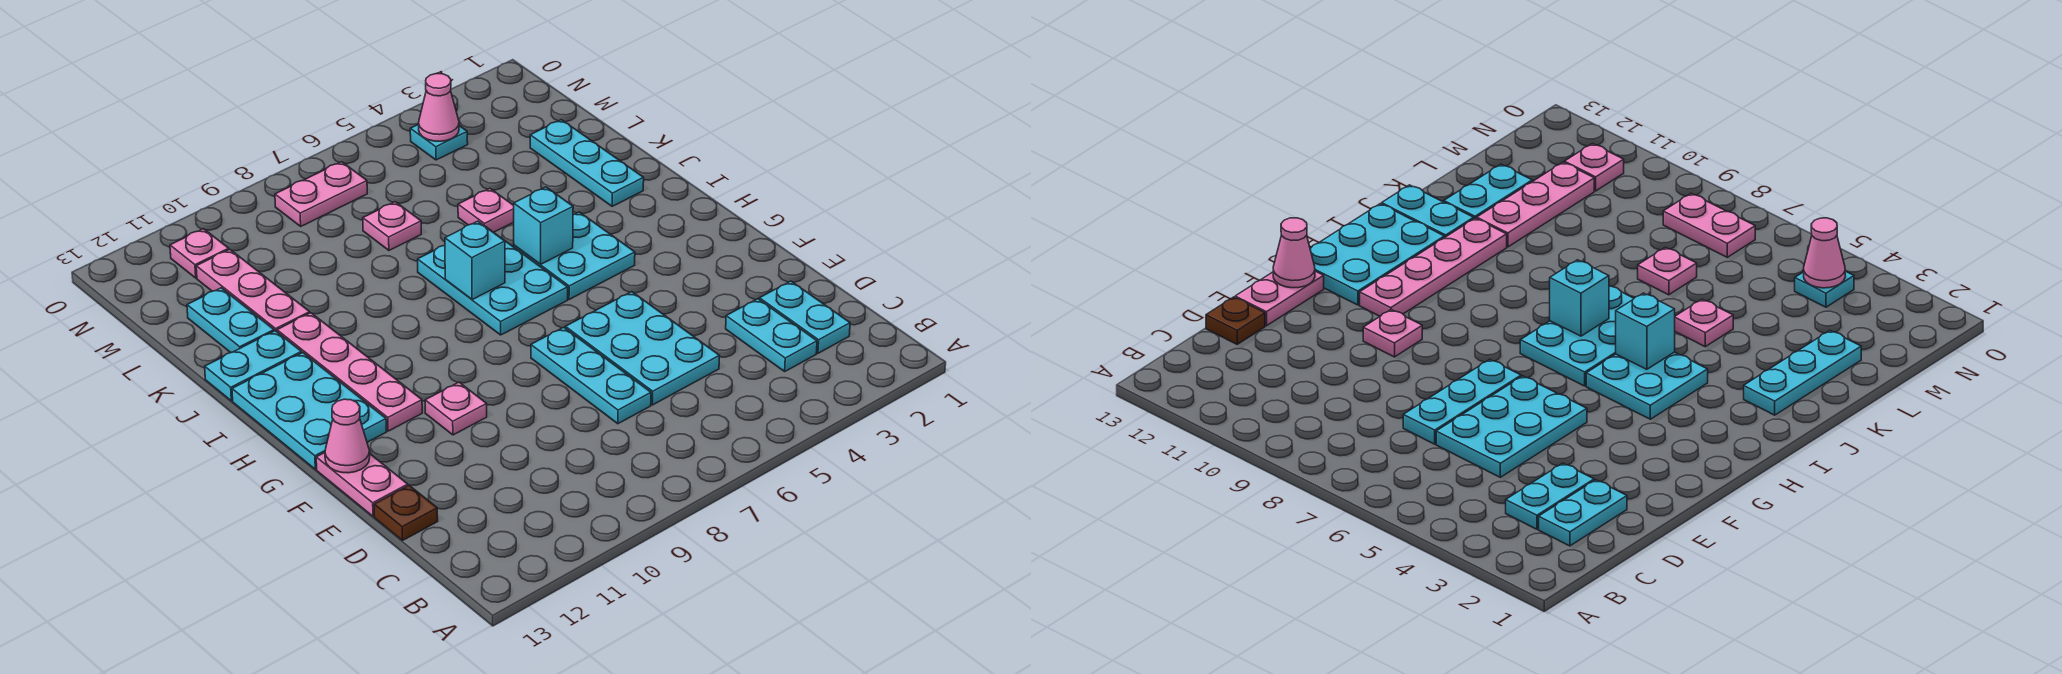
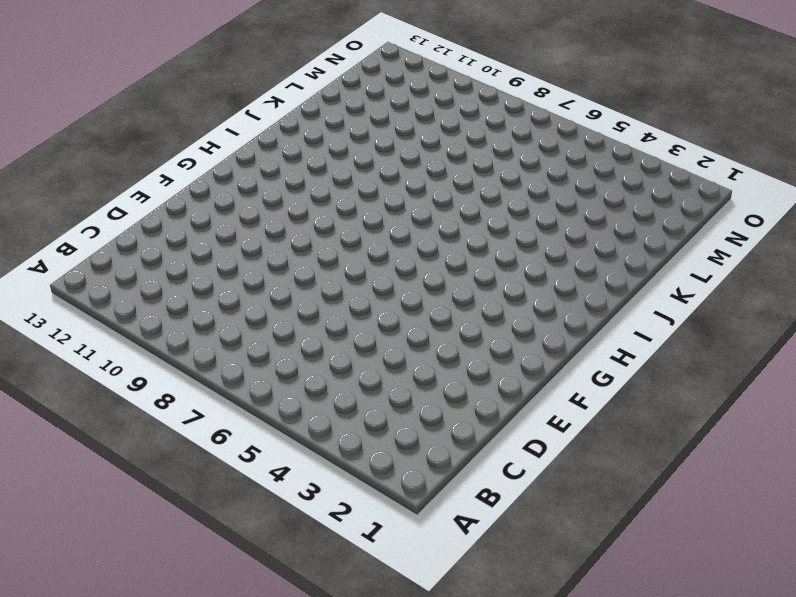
none -> cyan plate C2:D2 level 1
none -> cyan plate C3:D3 level 1
none -> cyan plate D5:F6 level 1

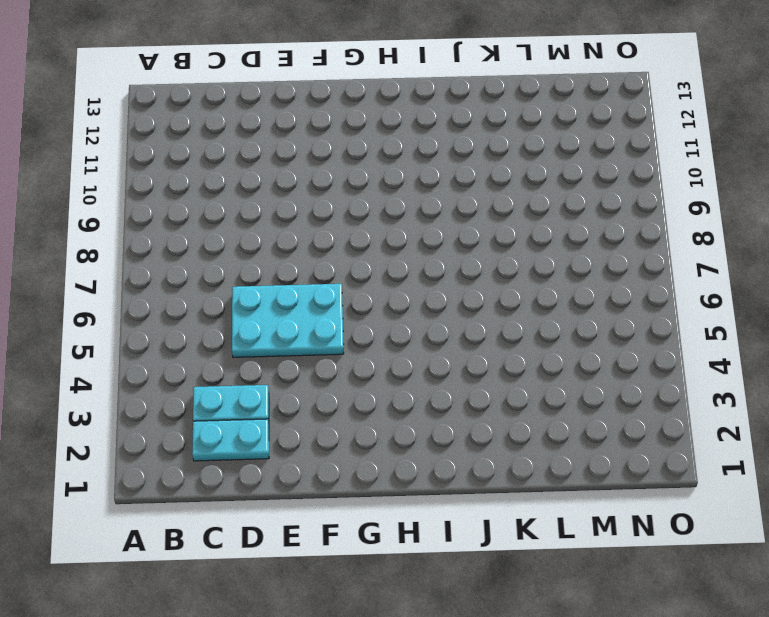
none -> cyan plate D7:F7 level 1
none -> brown plate D13 level 1
none -> pink plate E13:F13 level 1

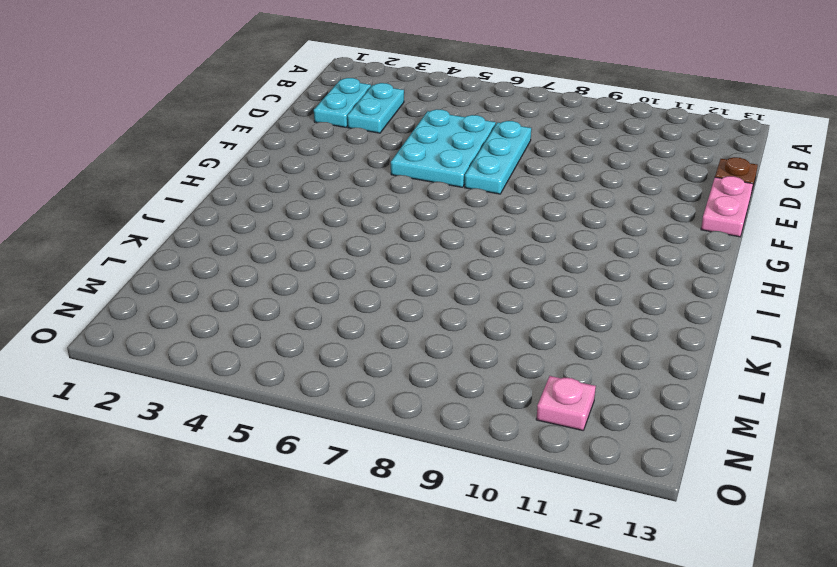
none -> pink plate F10 level 1
none -> pink plate G11:J11 level 1
none -> cyan plate G12:I13 level 1

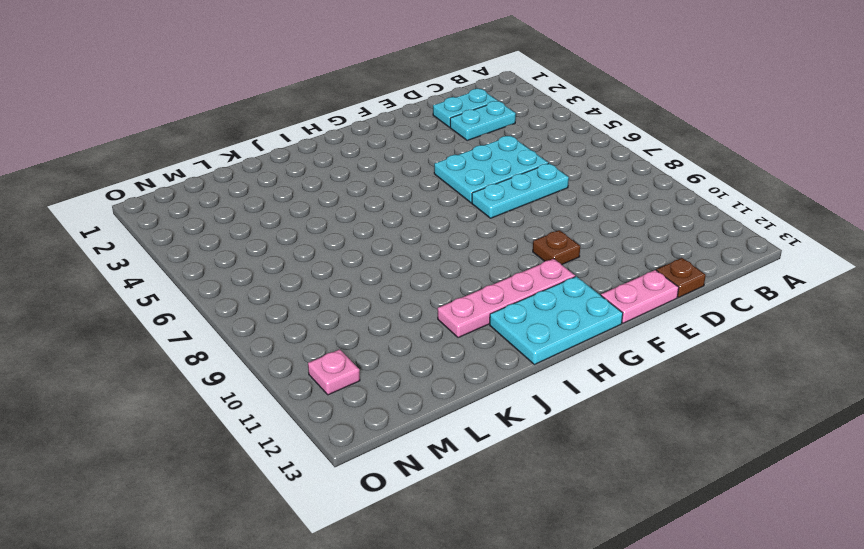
brown plate F10 level 1 -> pink plate F10 level 1
none -> cyan plate H4:I5 level 1
none -> cyan plate H6:J7 level 1
none -> cyan plate J2:L2 level 1

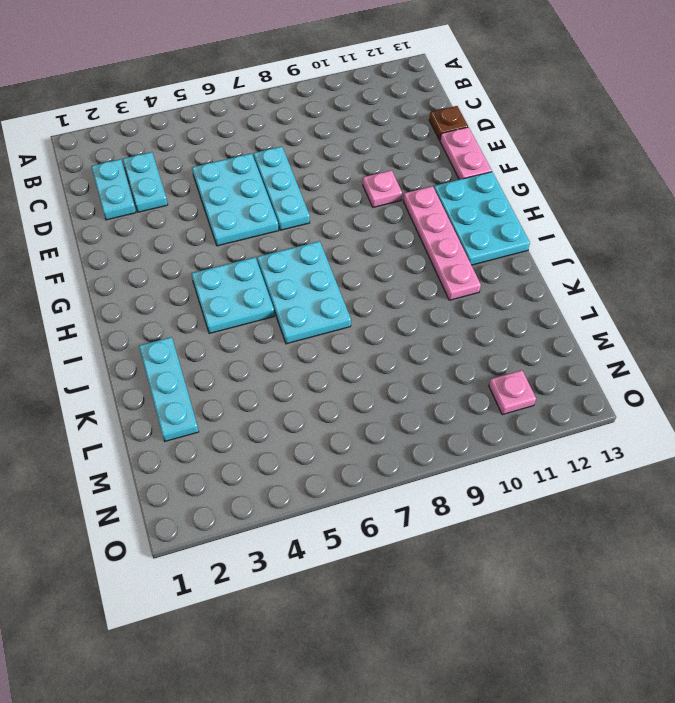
none -> cyan plate J12:J13 level 1
none -> pink plate K5 level 1
none -> pink plate K11:M11 level 1

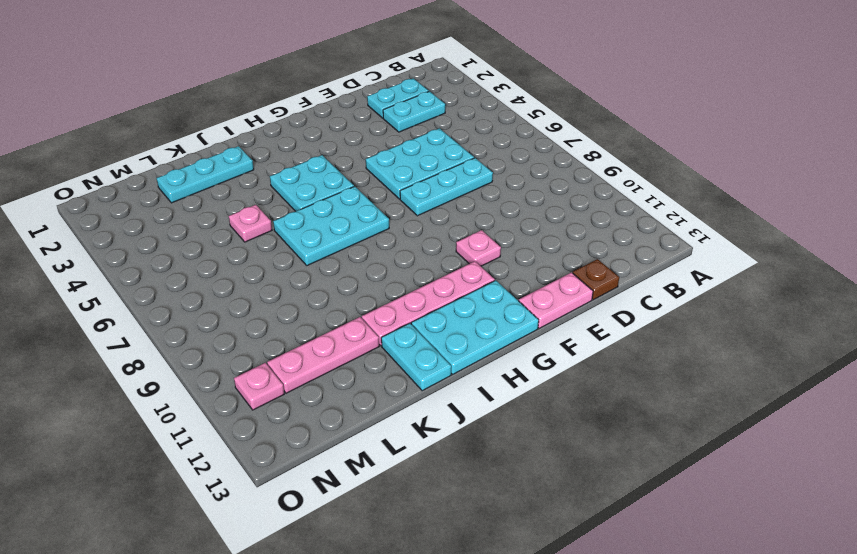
none -> cyan plate K12:L12 level 1
none -> pink plate L7 level 1
none -> cyan plate N4 level 1

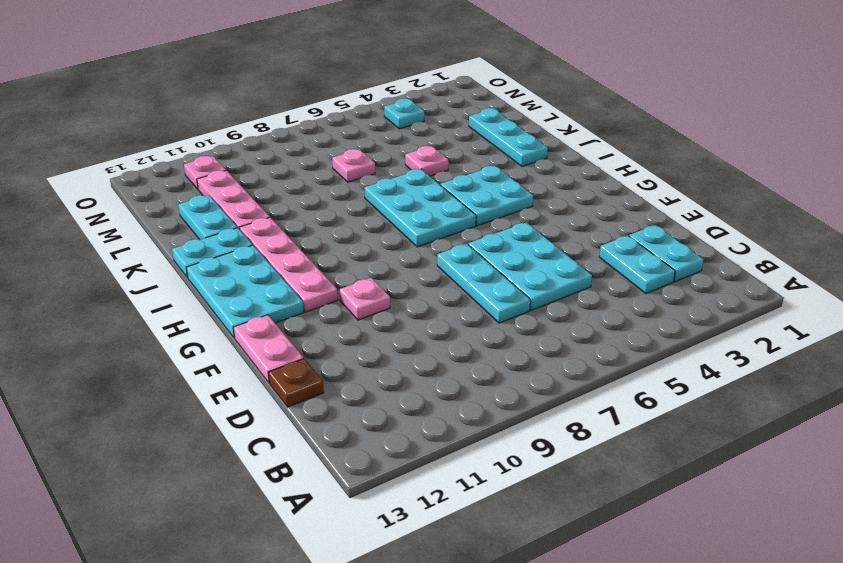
none -> pink plate N7:N8 level 1
none -> pink cone F13 level 2
none -> cyan brick I5 level 2

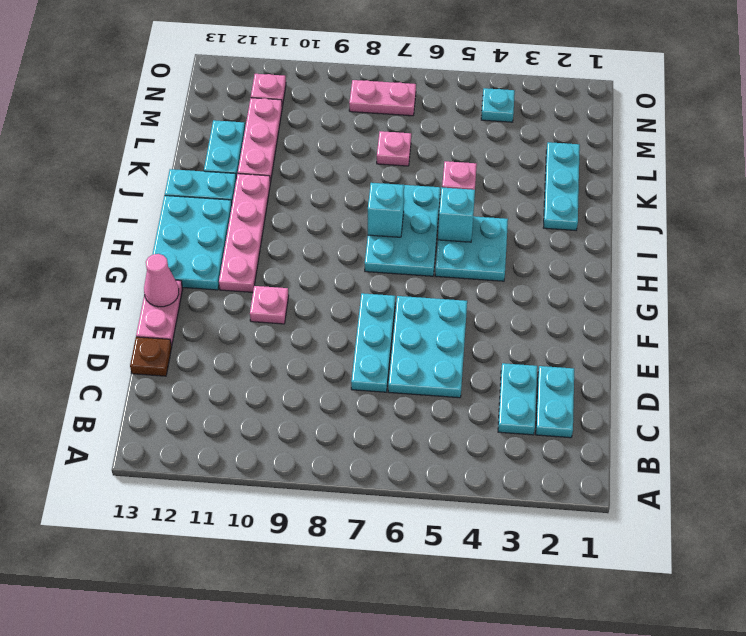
none -> pink cone N4 level 2

